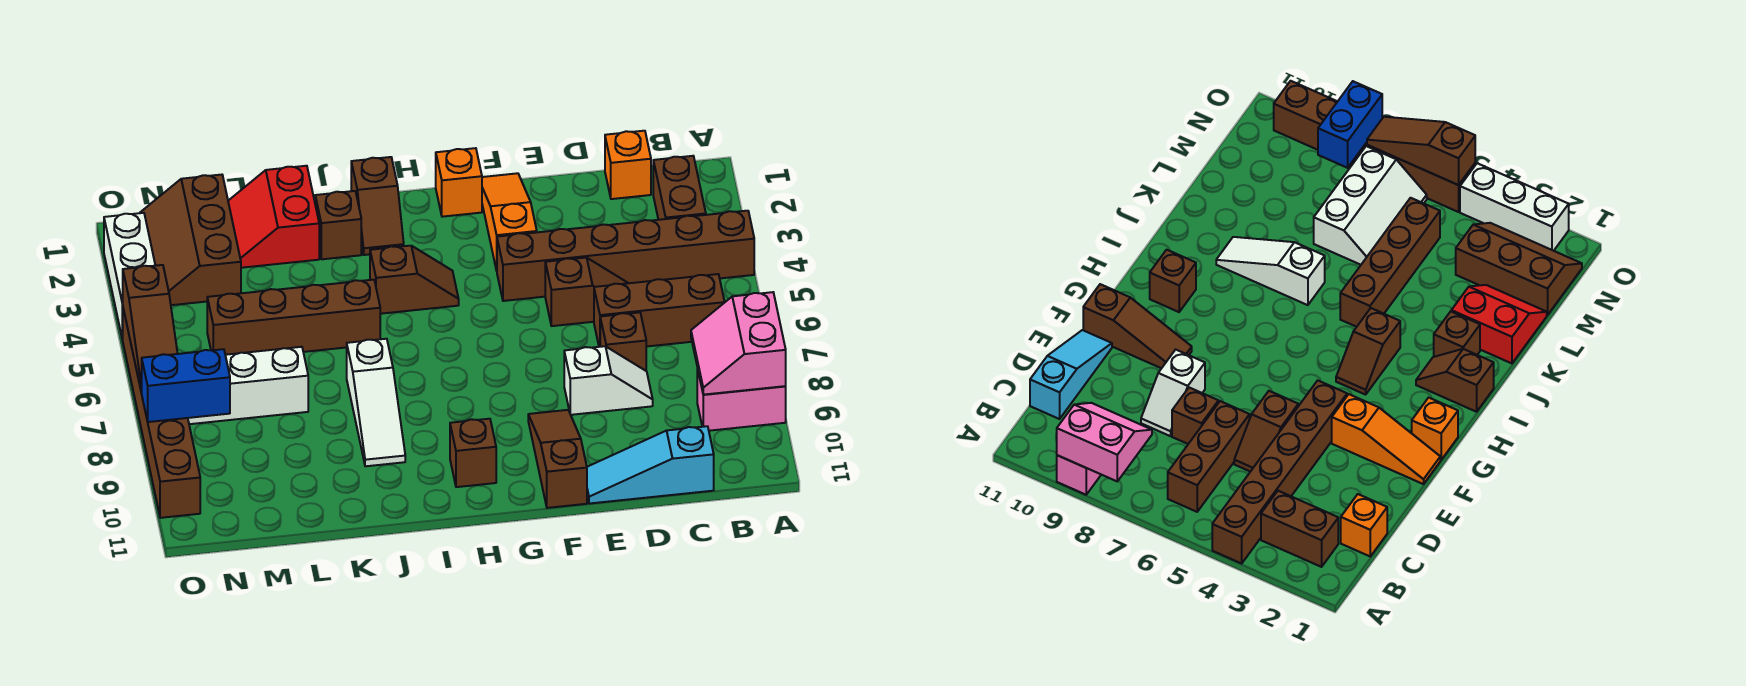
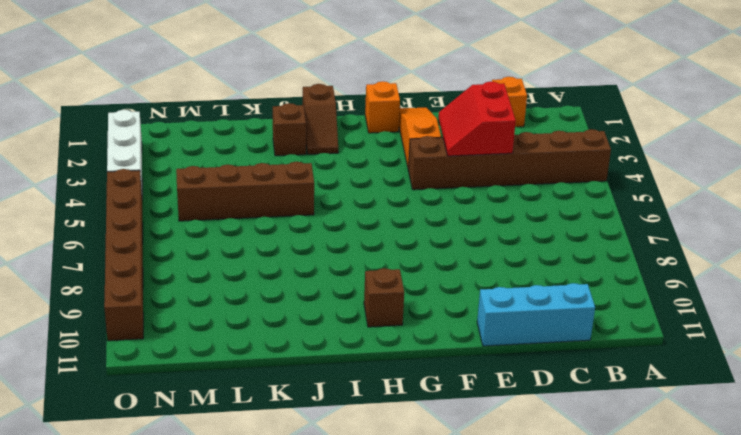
cyan brick C11:E11 level 1 -> cyan slope C11:E11 level 1 top C
red slope D3:E4 level 2 top D -> red slope K1:L2 level 1 top K
none -> pink brick A9:B9 level 1
none -> brown brick B2:B3 level 1
none -> brown brick B6:D6 level 1

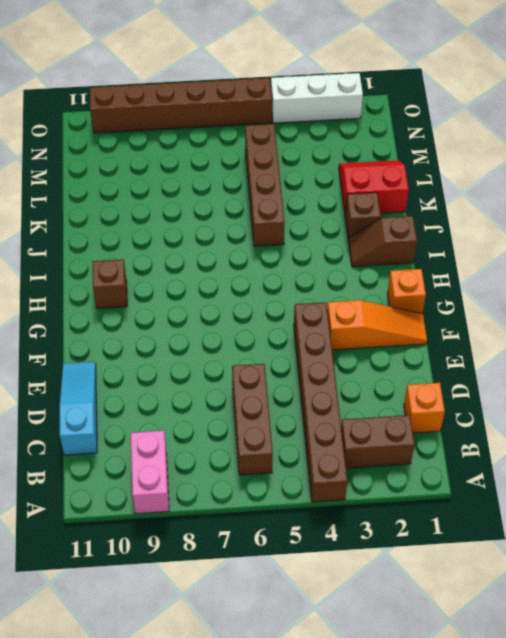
none -> brown slope D5:E5 level 1 top E
none -> brown brick D7 level 1
none -> white slope D8:E8 level 1 top E

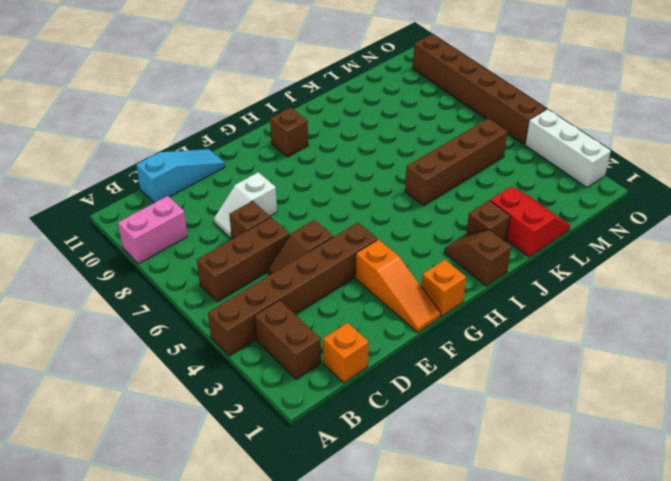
none -> brown slope F9:F11 level 1 top 11
none -> brown slope H4:I4 level 1 top I
none -> white slope J7:J9 level 1 top 7

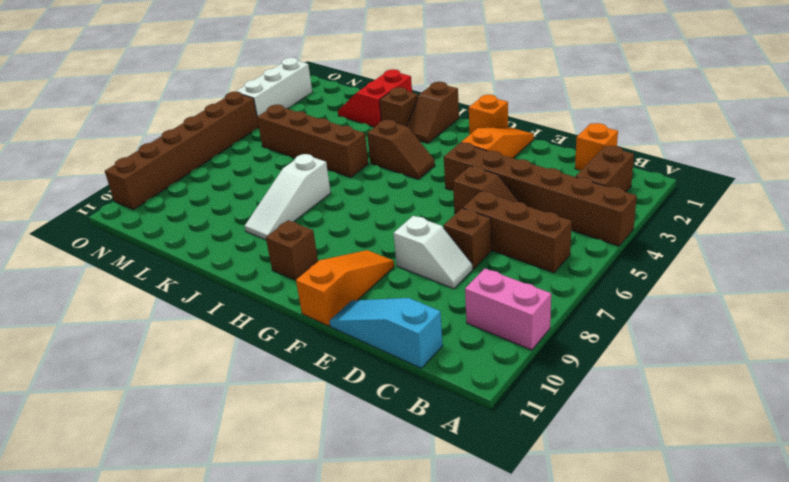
orange slope F9:F11 level 1 top 11 -> brown slope F9:F11 level 1 top 11
none -> white slope L6:N7 level 1 top 7
none -> brown slope M1:N3 level 1 top M
none -> pink slope A8:B9 level 2 top A

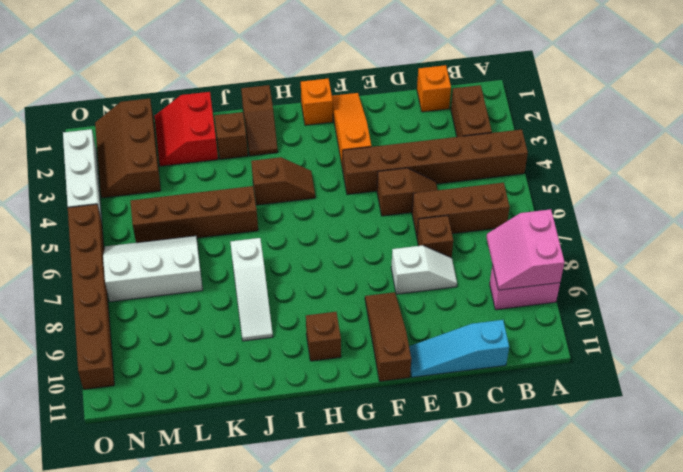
none -> blue brick N8:O8 level 2
none -> brown slope O5:O7 level 2 top 5

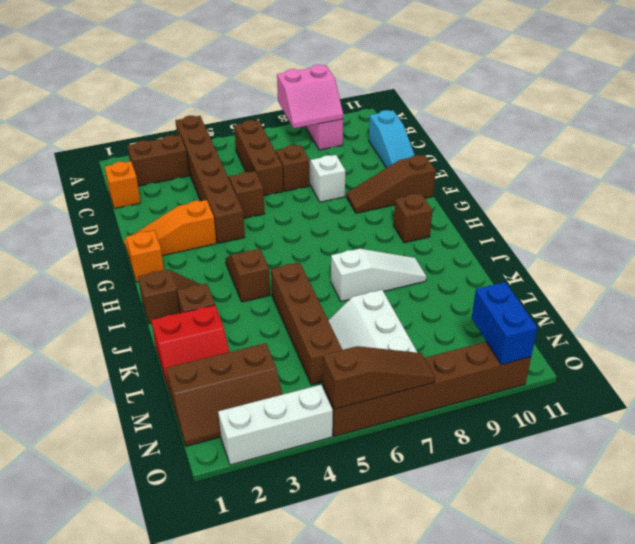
blue brick N10:O10 level 2 -> blue brick N8:O8 level 2

